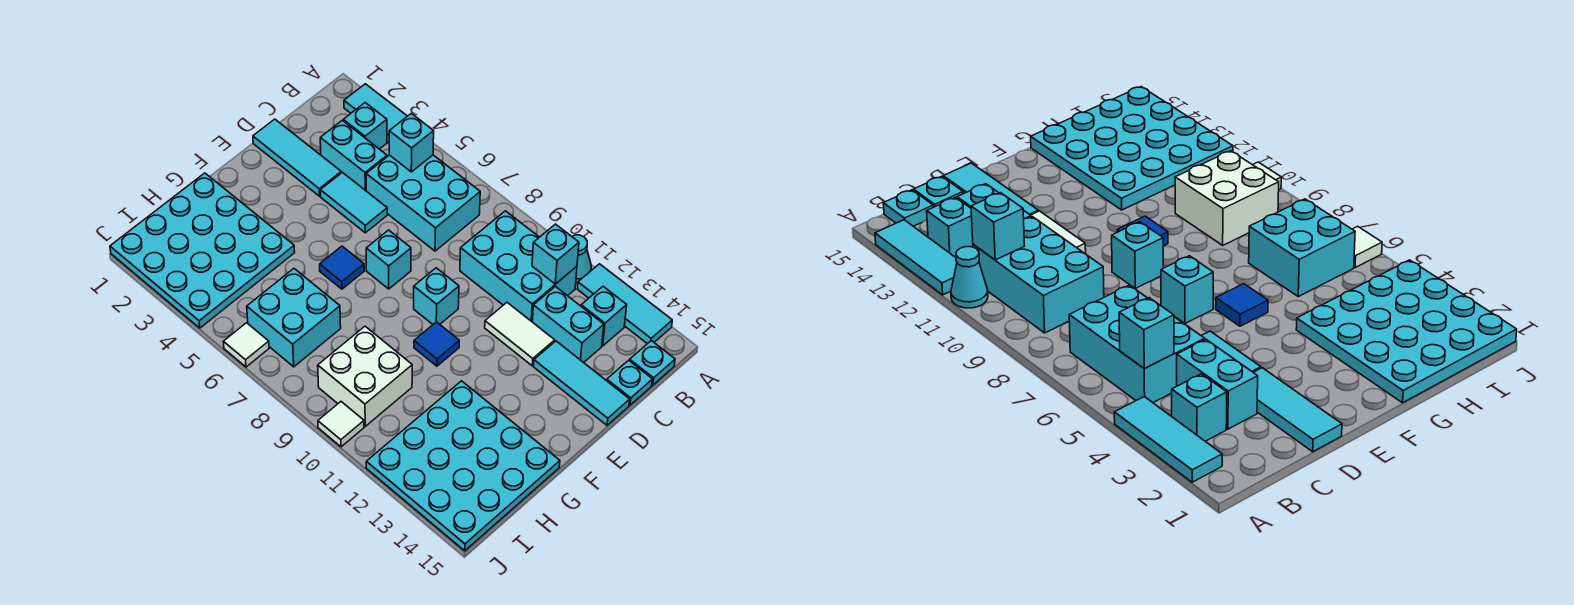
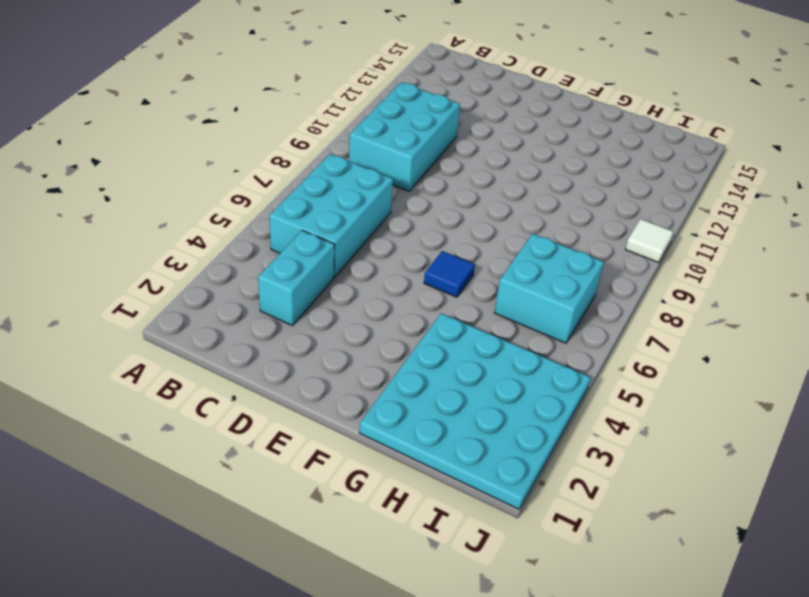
none -> cyan tile A2:A4 level 1
none -> cyan cone A11 level 1
none -> cyan tile A12:A14 level 1

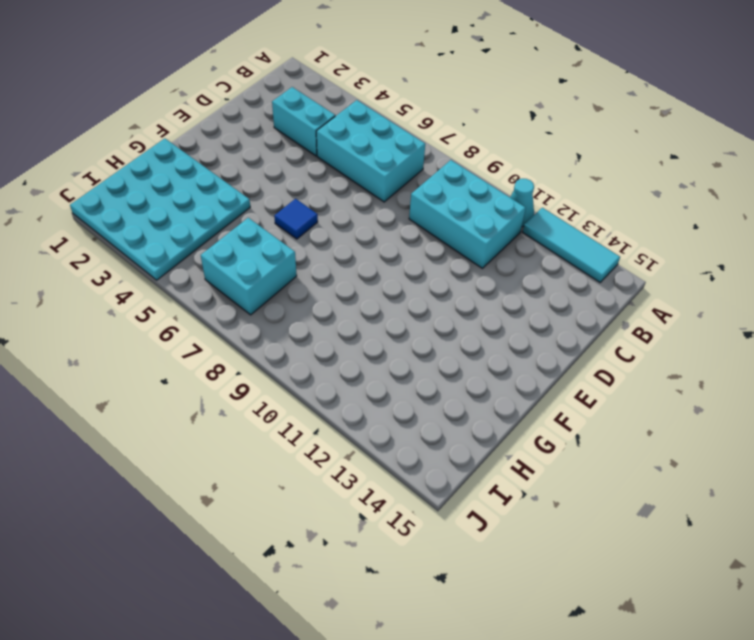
none -> cyan tile A2:A4 level 1
none -> cyan brick B3 level 1
none -> cyan brick B13 level 1

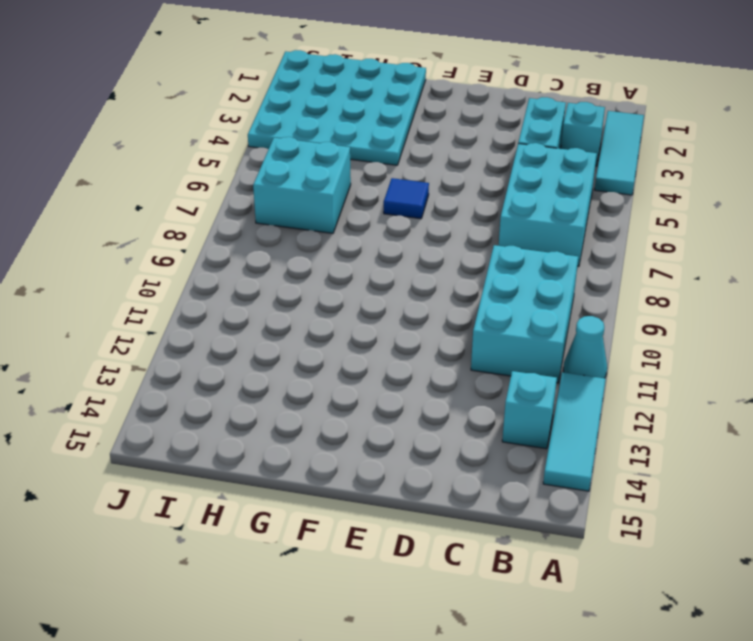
none -> cyan plate B15 level 1
none -> cyan brick C12:C13 level 1
none -> cyan plate C15 level 1

